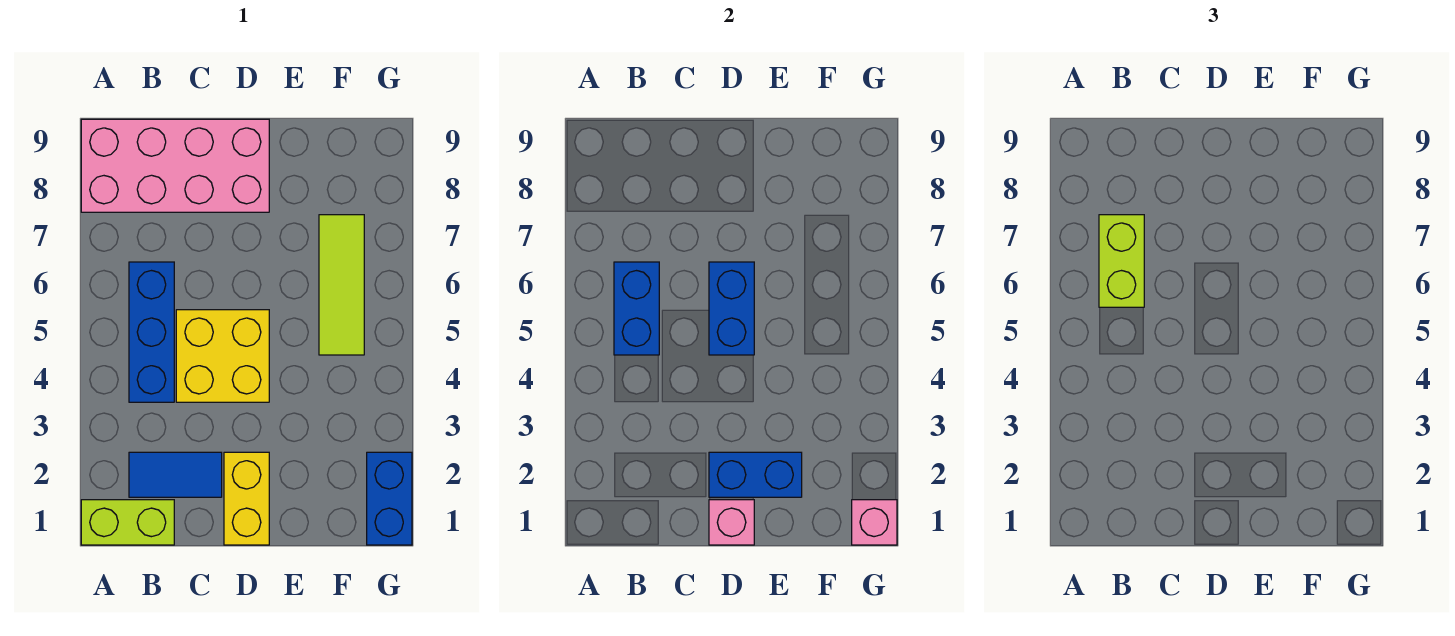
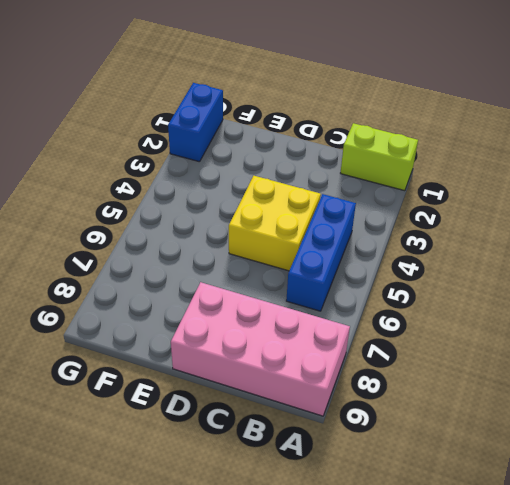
none -> blue tile B2:C2 level 1
none -> yellow brick D1:D2 level 1
none -> lime tile F5:F7 level 1

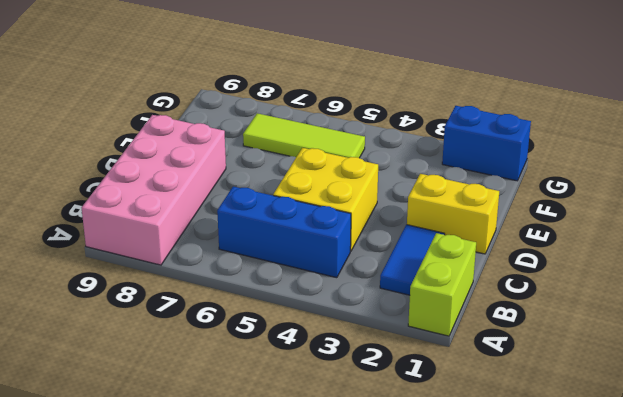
none -> blue brick B5:B6 level 2
none -> pink brick D1 level 2
none -> blue brick D2:E2 level 2

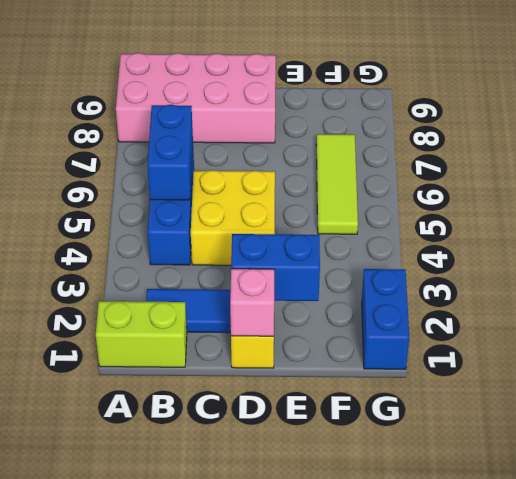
none -> blue brick D5:D6 level 2
none -> pink brick G1 level 2
none -> lime brick B6:B7 level 3

